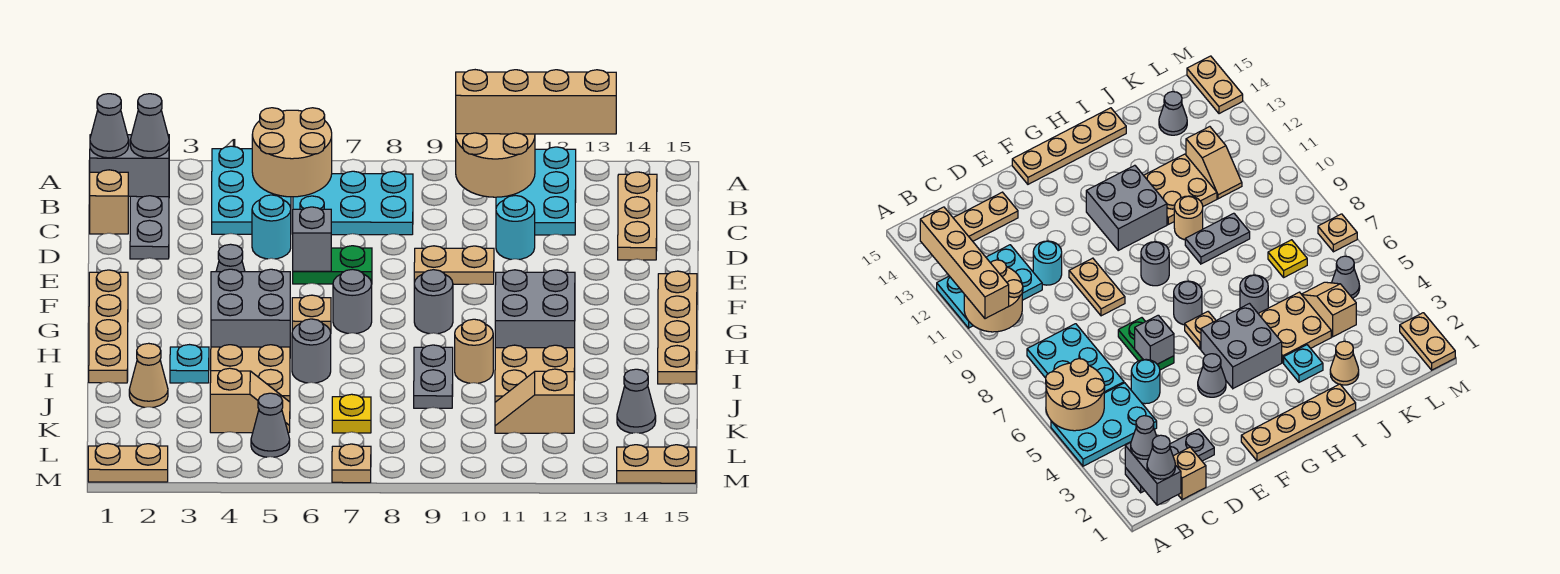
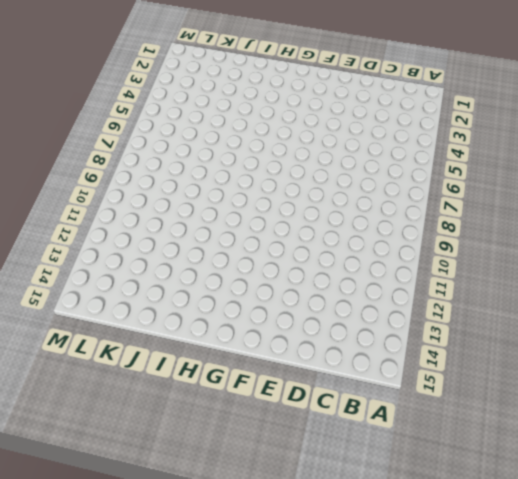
none -> cyan plate A4:C5 level 1
none -> cyan plate A11:C12 level 1
none -> grey plate B2:D2 level 1
none -> cyan plate B6:C8 level 1

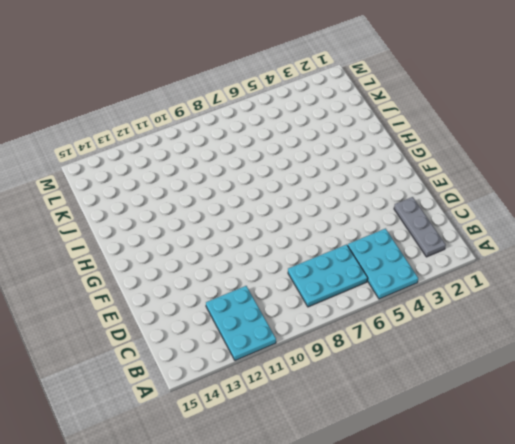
none -> tan plate B14:D14 level 1
none -> tan brick C1 level 1
none -> cyan round brick D5 level 1
none -> cyan round brick D11 level 1

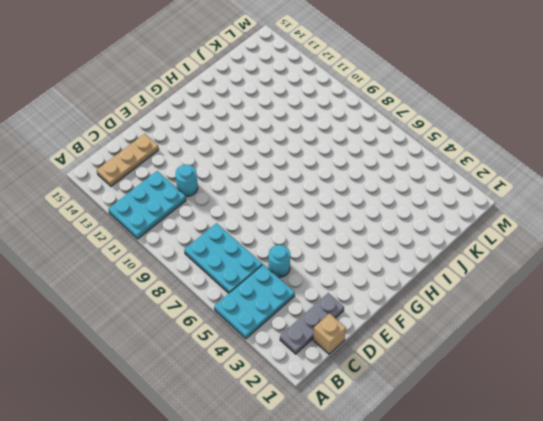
none -> green plate E6:E7 level 1
none -> tan plate E9:E10 level 1
none -> tan plate F1:I1 level 1
none -> grey cone F4 level 1

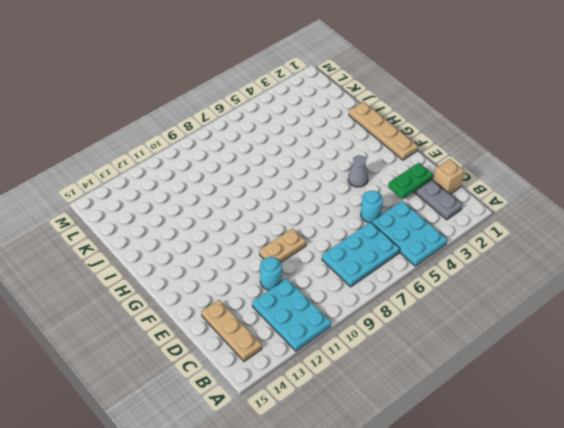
green plate D2:D3 level 2 -> green plate E6:E7 level 1
none -> tan plate F15:I15 level 1
none -> grey brick G4:H5 level 1
none -> tan plate G6 level 1
none -> grey round brick G7 level 1

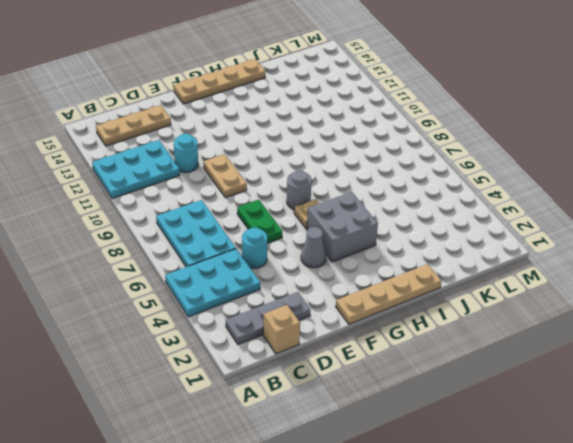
none -> grey round brick G9 level 1
none -> grey brick G11:H12 level 1
none -> cyan plate I3 level 1
none -> tan plate I4:J5 level 1

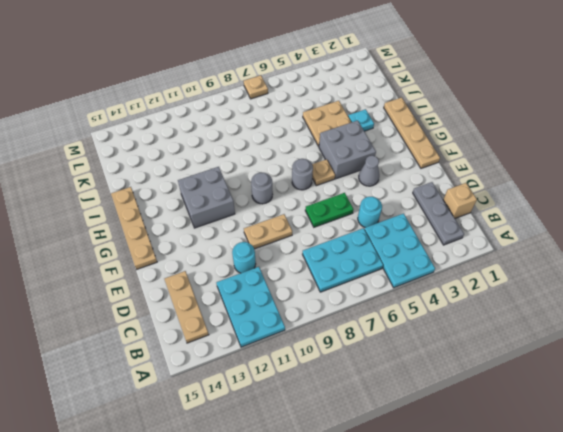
none -> grey round brick I6 level 1
none -> grey plate I9:J9 level 1
none -> tan round brick I10 level 1
none -> tan plate I11:J12 level 1

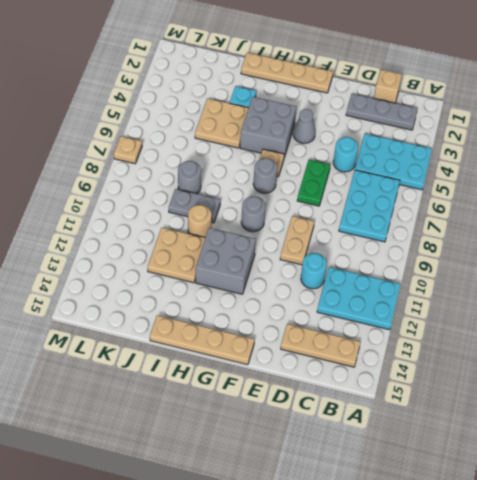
grey round brick J8 level 1 -> grey round brick I6 level 1
none -> tan cone J2 level 1
none -> tan slope K4:K5 level 1 top 4
none -> yellow plate K7 level 1
none -> tan slope K11:K12 level 1 top 12

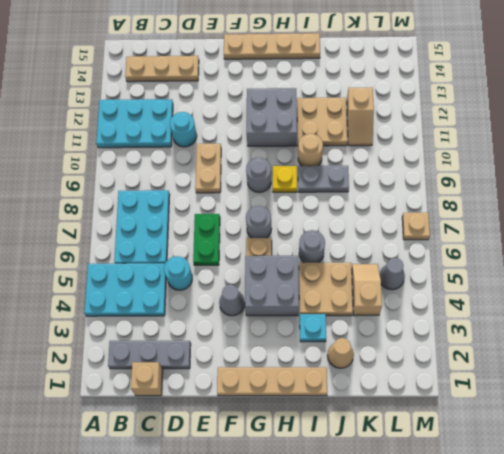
yellow plate H9 level 1 -> yellow plate K7 level 1
none -> grey cone K14 level 1
none -> tan plate M1:M2 level 1
none -> tan plate M14:M15 level 1
none -> tan round brick A5:B6 level 2

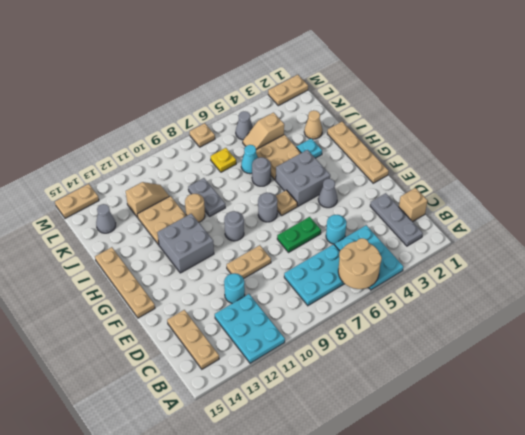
cyan cone J6 level 1 -> none
none -> tan round brick A10:B11 level 2
none -> grey brick B1:B2 level 2
none -> grey brick E6 level 2
none -> tan brick A10:A13 level 3

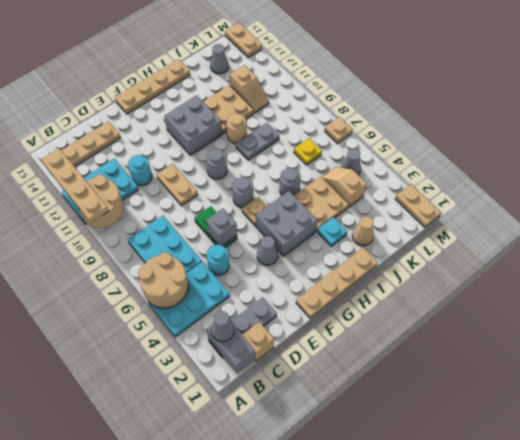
tan plate A10:A13 level 3 -> tan brick A10:A13 level 3
none -> grey cone B1 level 3

